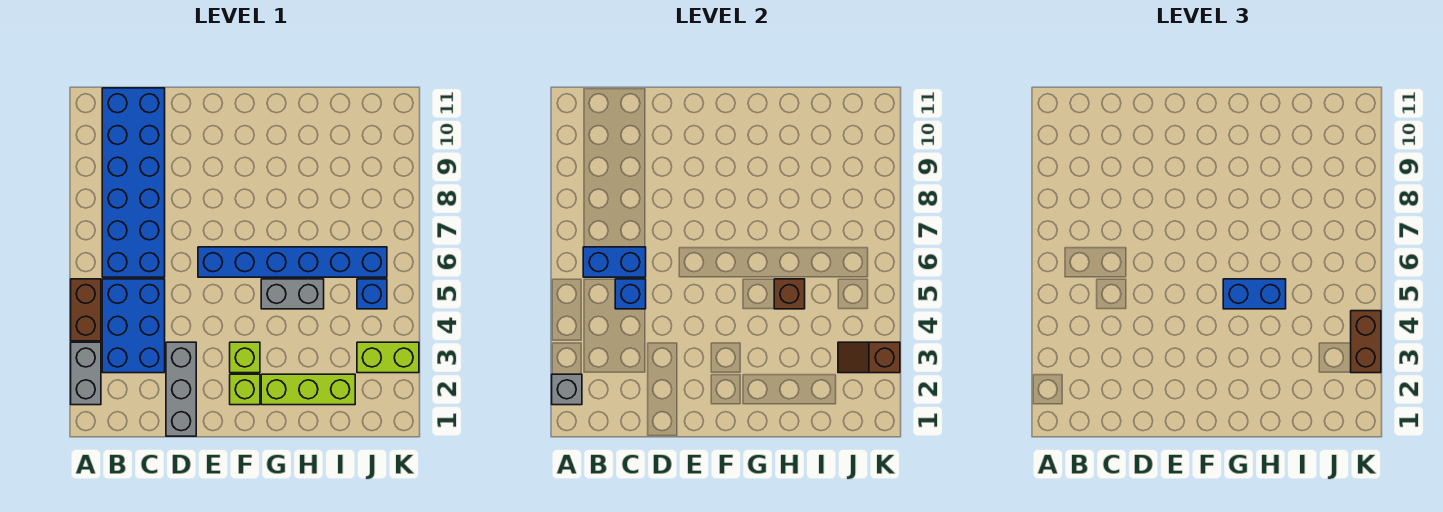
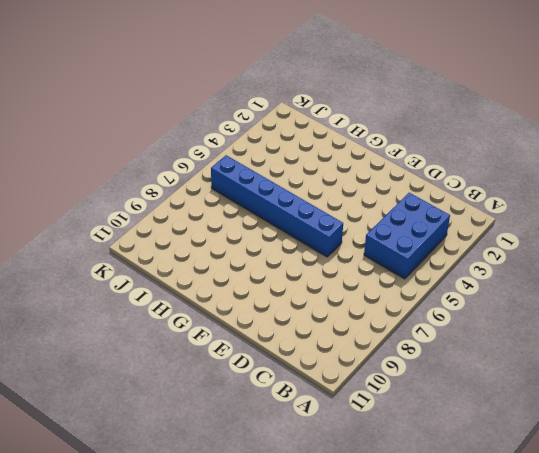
none -> grey brick A2:A3 level 1
none -> brown brick A4:A5 level 1
none -> blue brick B6:C11 level 1

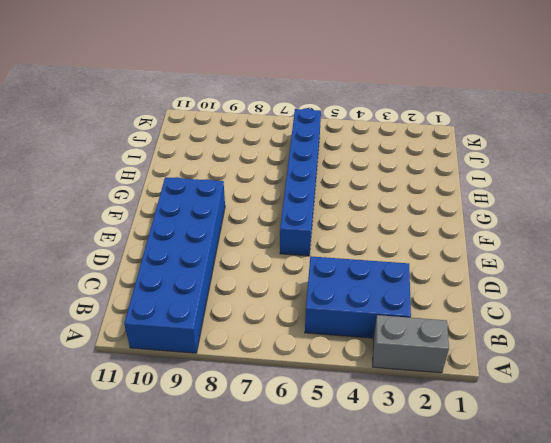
blue brick A9:F10 level 1 -> blue brick B6:C11 level 1
none -> brown brick A4:A5 level 1
none -> grey brick D1:D3 level 1
none -> lime brick F2 level 1

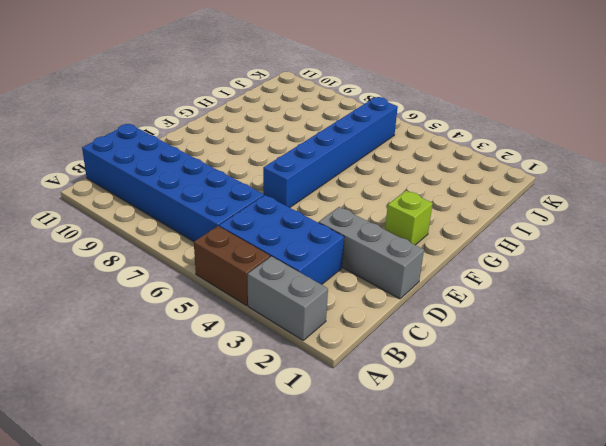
none -> lime brick F3 level 1
none -> lime brick G2:I2 level 1
none -> grey brick G5:H5 level 1

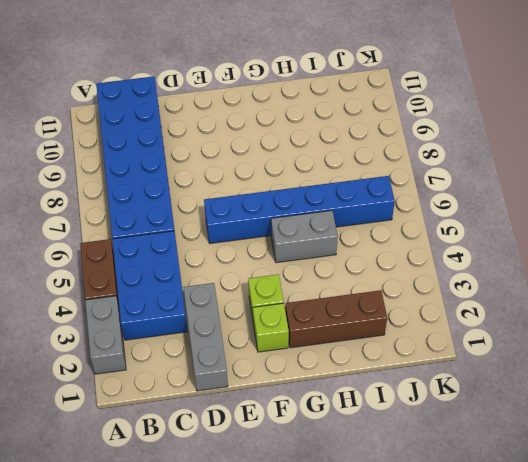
brown brick G2:I2 level 1 -> lime brick G2:I2 level 1
none -> lime brick J3:K3 level 1
none -> blue brick J5 level 1
none -> grey brick A2 level 2

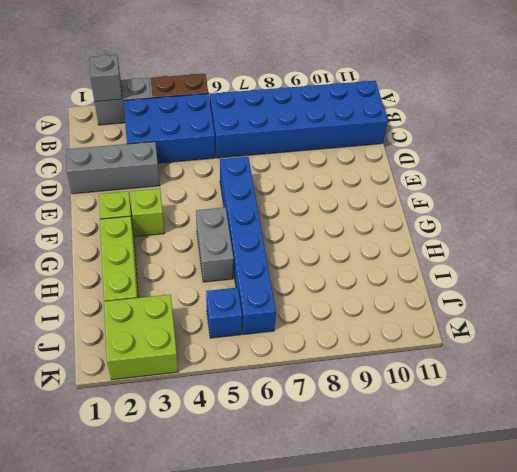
lime brick J2:K3 level 1 -> lime brick J3:K3 level 1
none -> blue brick B6:C6 level 2
none -> blue brick C5 level 2
none -> brown brick H5 level 2

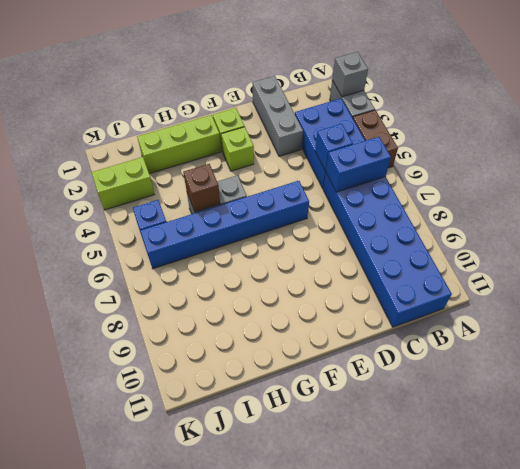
none -> brown slope J3:K3 level 2 top K
none -> blue brick G5:H5 level 3
none -> brown brick K3:K4 level 3

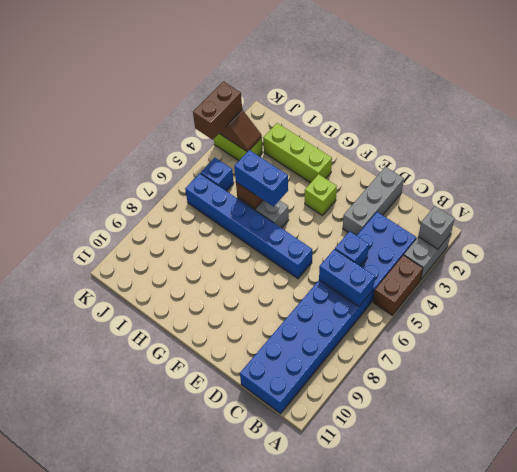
none -> lime brick F2 level 1

